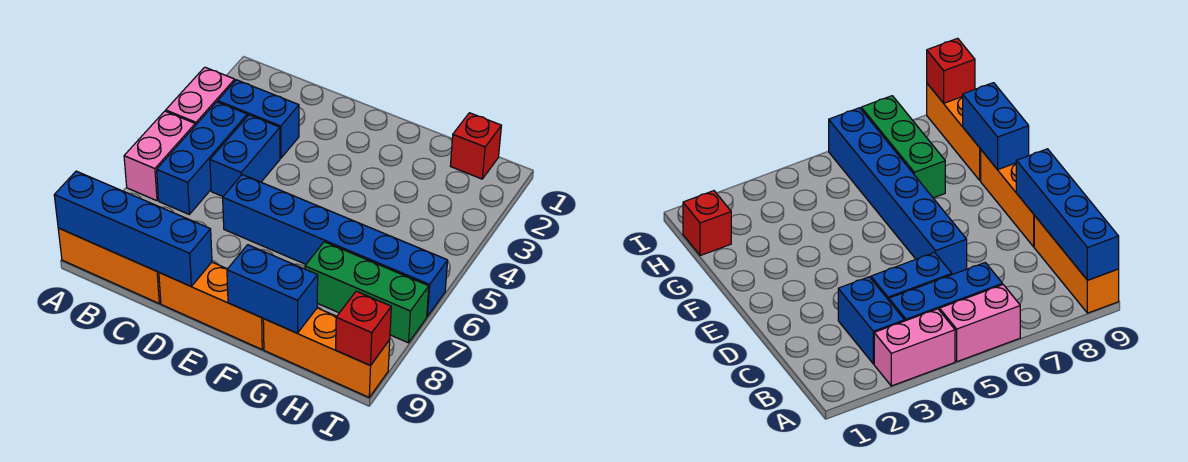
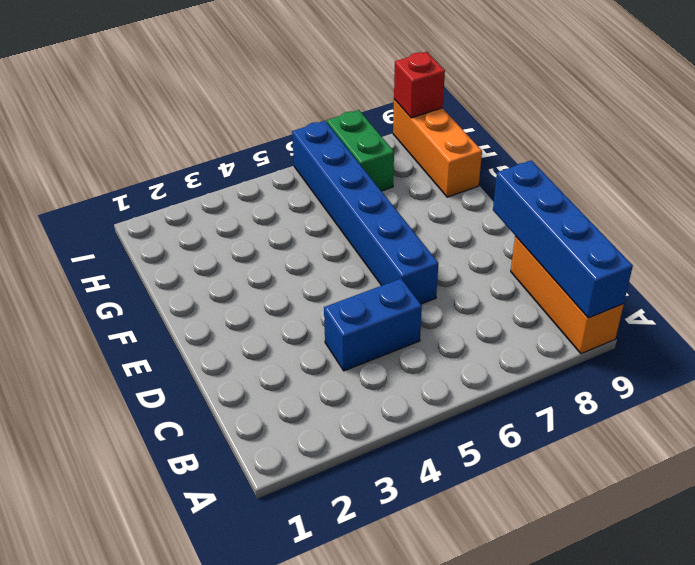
green brick H7:I7 level 1 -> green brick G7:I7 level 1
none -> pink brick A3:A4 level 1
none -> pink brick A5:A6 level 1
none -> blue brick B3:C3 level 1

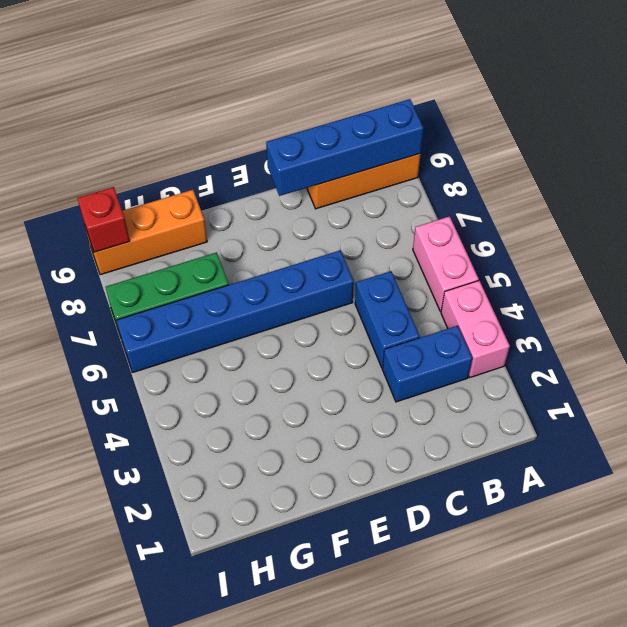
none -> blue brick B4:B6 level 1
none -> orange brick D9:F9 level 1
none -> red brick H1 level 1

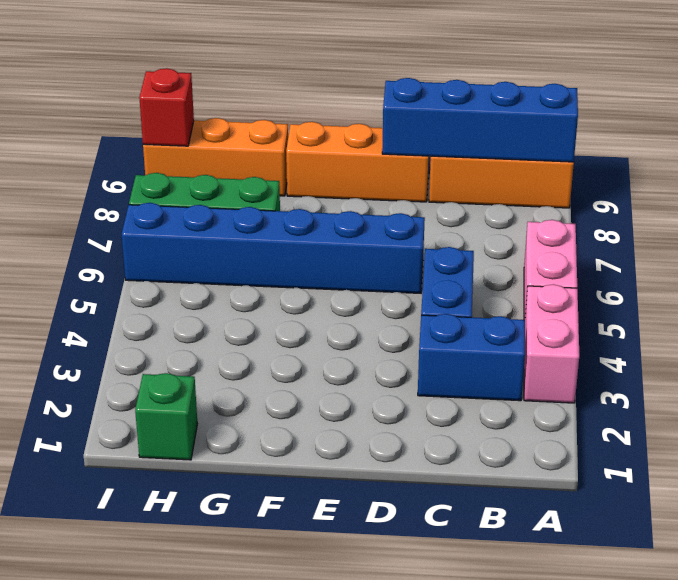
green brick H1 level 1 -> red brick H1 level 1
none -> blue brick B4:B6 level 1
none -> blue brick F9:G9 level 2

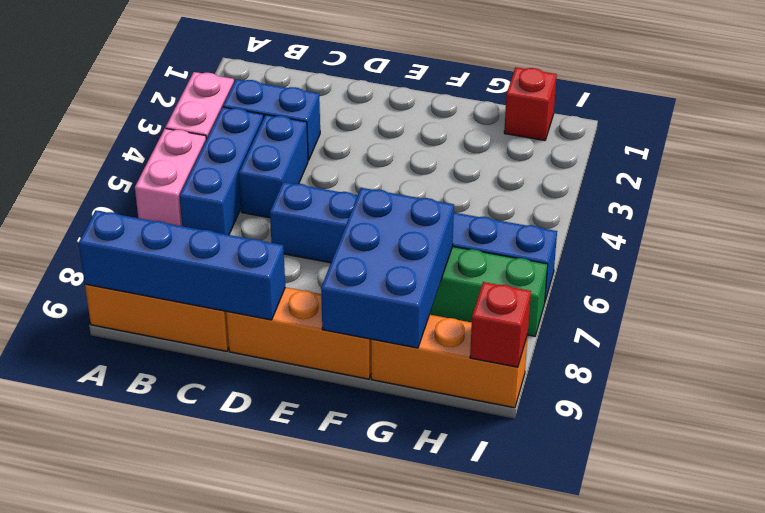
blue brick F7:G9 level 2 -> blue brick F9:G9 level 2

